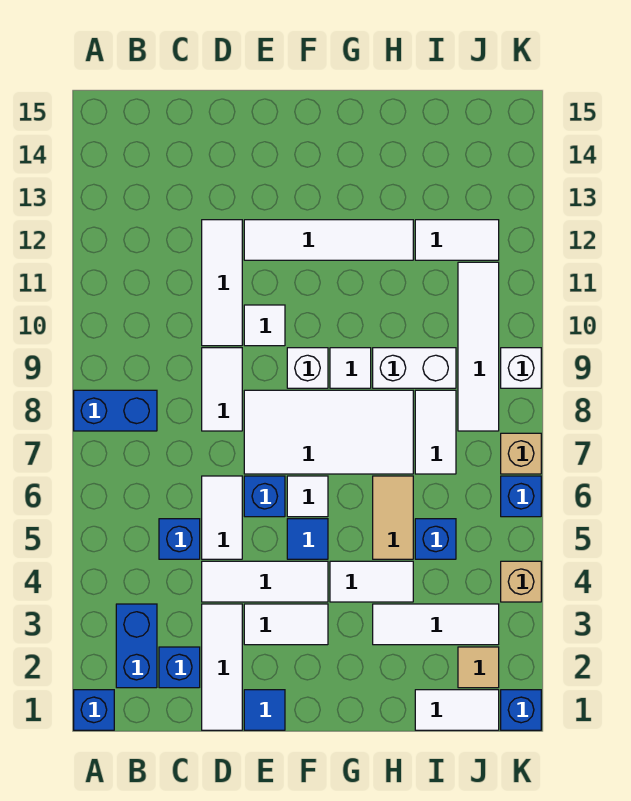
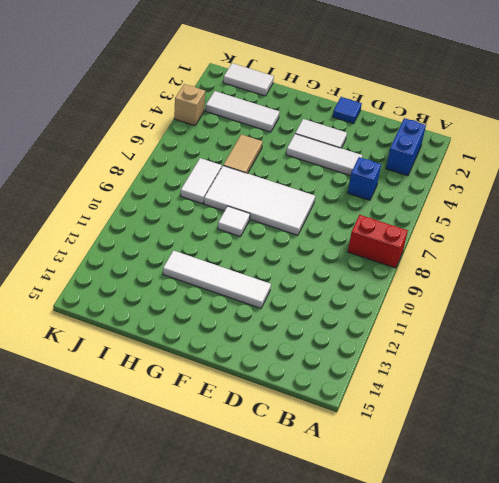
red brick A8:B8 level 1 -> blue brick A8:B8 level 1
none -> blue brick A1 level 1
none -> blue brick C2 level 1
none -> white tile D1:D3 level 1
none -> white tile D5:D6 level 1

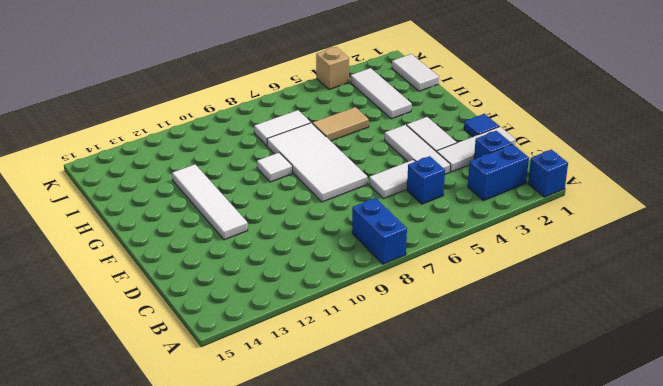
none -> white tile D8:D9 level 1
none -> white tile D10:D12 level 1
none -> blue brick E6 level 1
none -> white tile E10 level 1

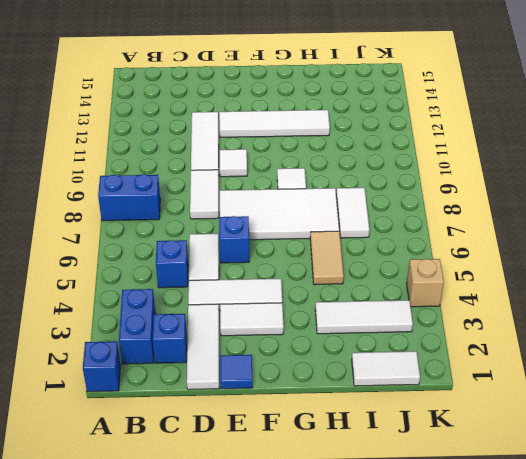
none -> blue tile F5 level 1
none -> white tile F6 level 1
none -> white brick F9 level 1
none -> white tile G4:H4 level 1

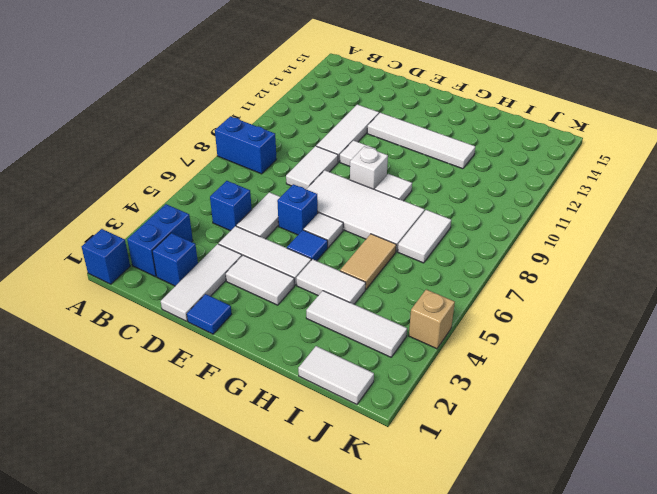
none -> white brick H9:I9 level 1
none -> blue brick I5 level 1
none -> white tile I12:J12 level 1
none -> tan tile J2 level 1

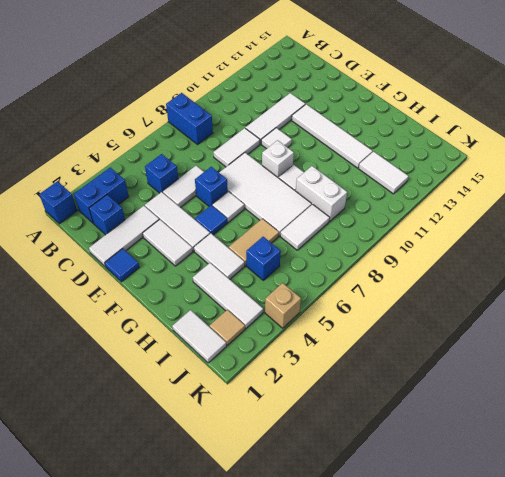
none -> white tile J8:J11 level 1
none -> blue brick K1 level 1
none -> blue brick K6 level 1
none -> tan brick K7 level 1

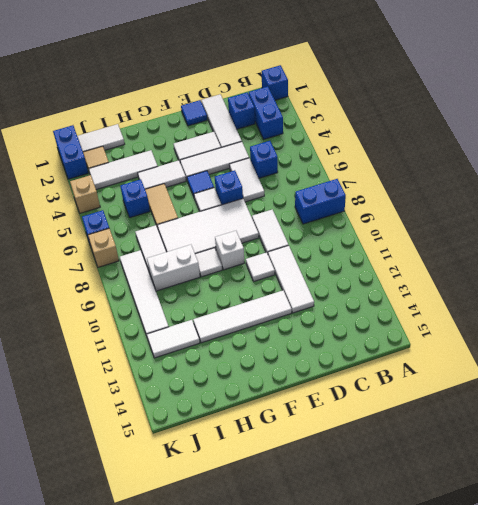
blue brick K1:K2 level 1 -> blue brick K1 level 1
none -> white brick K9 level 1

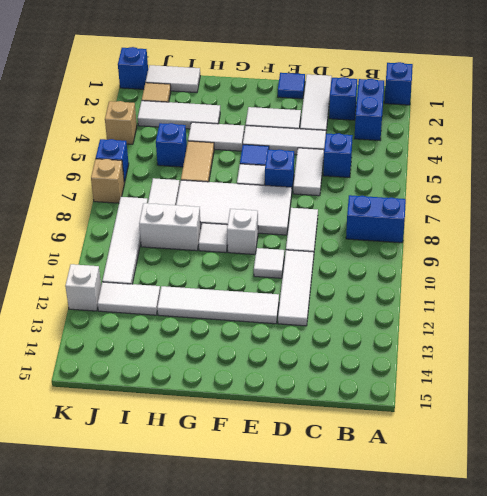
white brick K12 level 1 -> white brick K9 level 1

